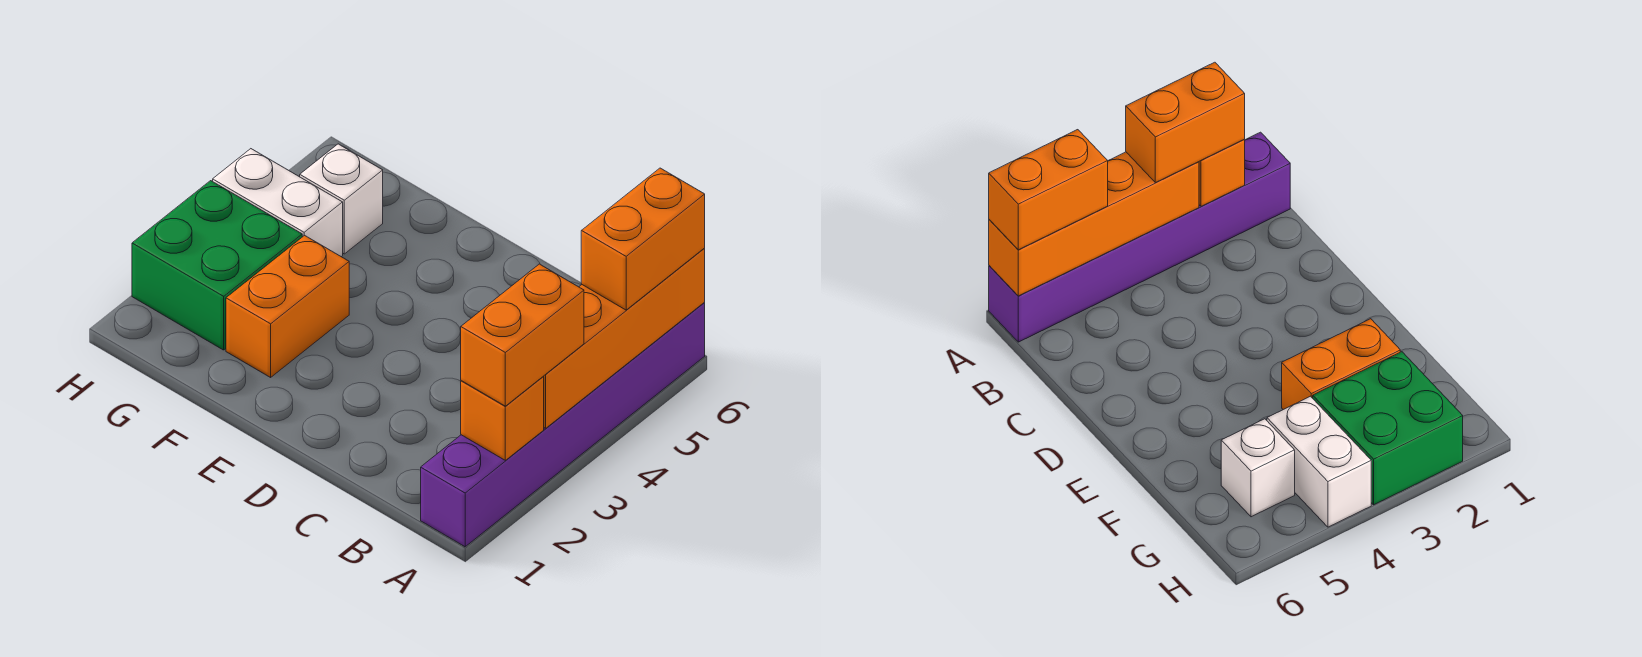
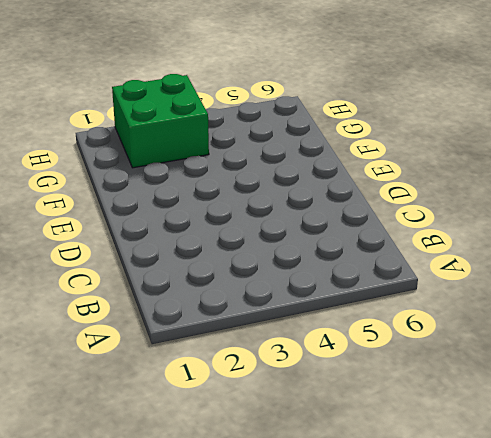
none -> purple brick A1:A6 level 1
none -> orange brick F2:F3 level 1

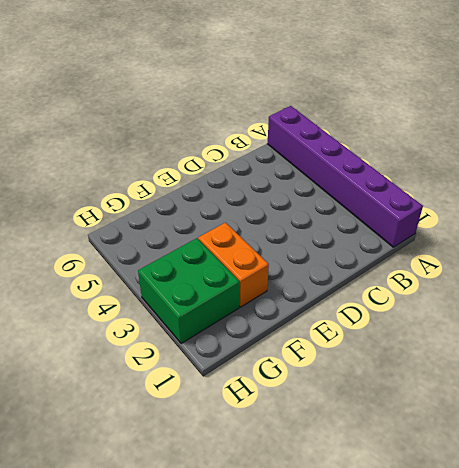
none -> white brick G4:H4 level 1
none -> white brick G5 level 1

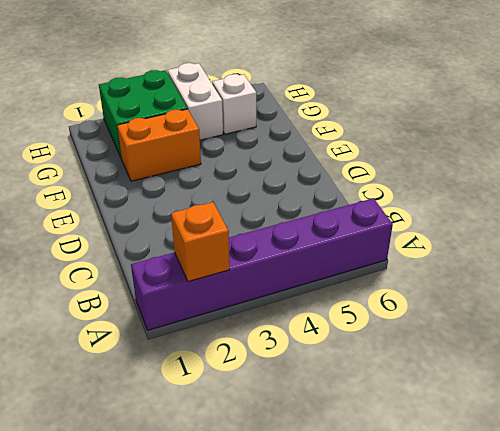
none -> orange brick A3:A6 level 2
none -> orange brick A2:A3 level 3

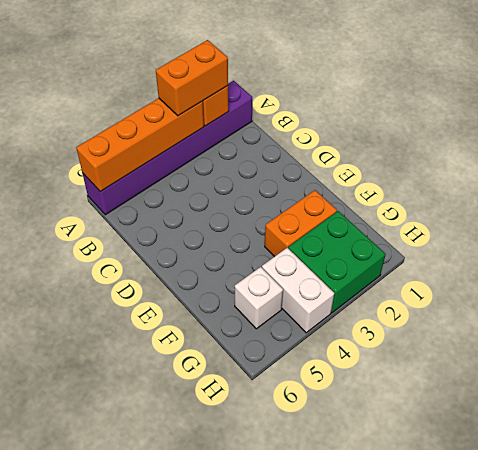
none -> orange brick A5:A6 level 3

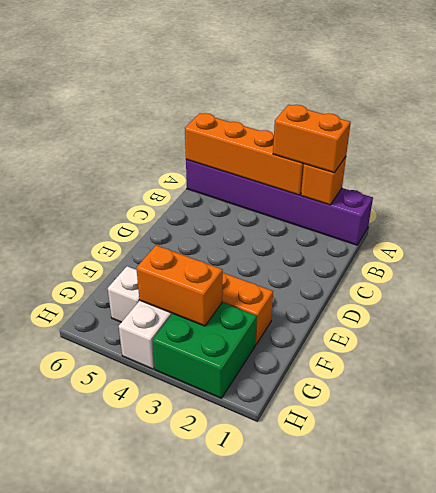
orange brick G3:G4 level 2 -> orange brick A5:A6 level 3

